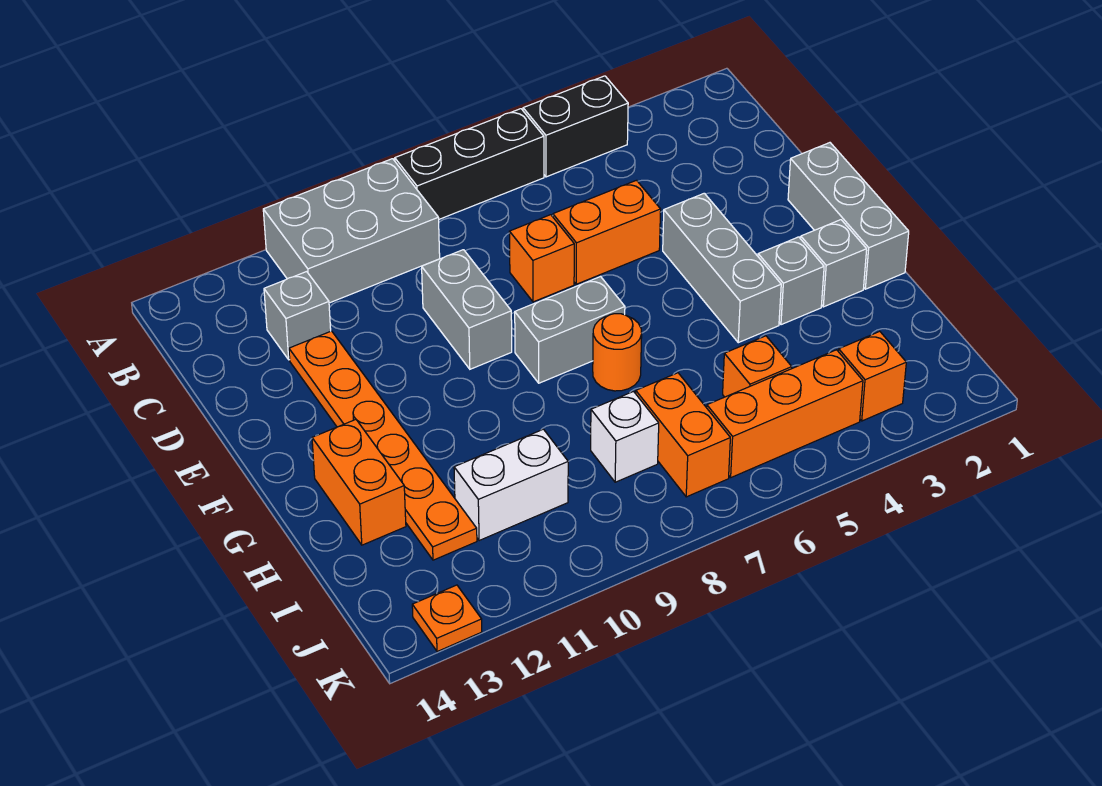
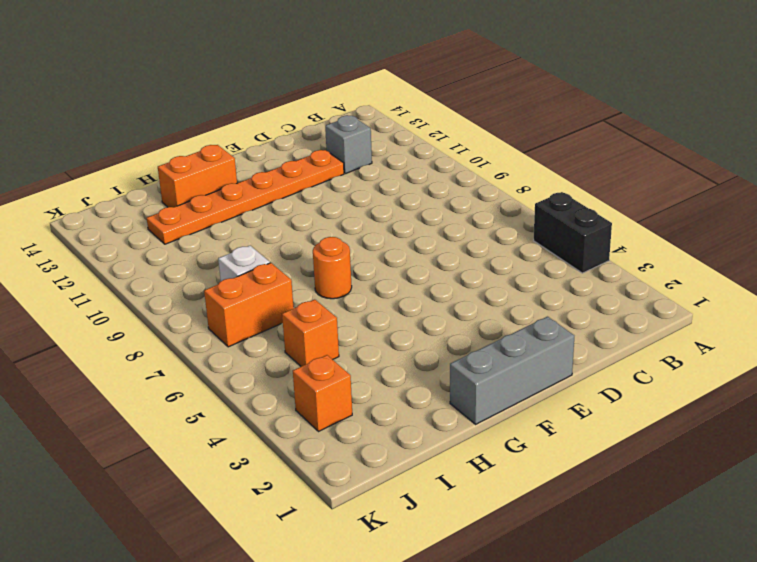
none -> black brick A6:A8 level 1
none -> grey brick A9:B11 level 1
none -> orange brick D5:D6 level 1

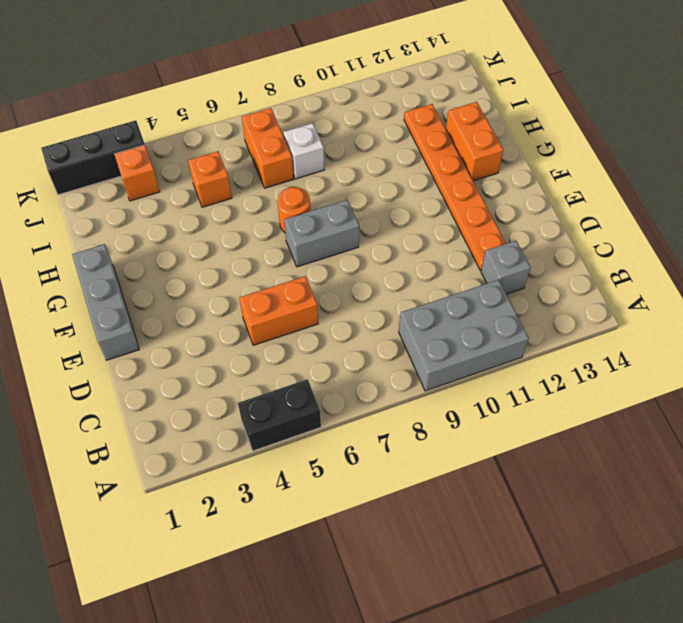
black brick K1:K3 level 1 -> black brick A6:A8 level 1
none -> orange brick D7 level 1
none -> grey brick D9:E9 level 1
none -> grey brick E4:G4 level 1

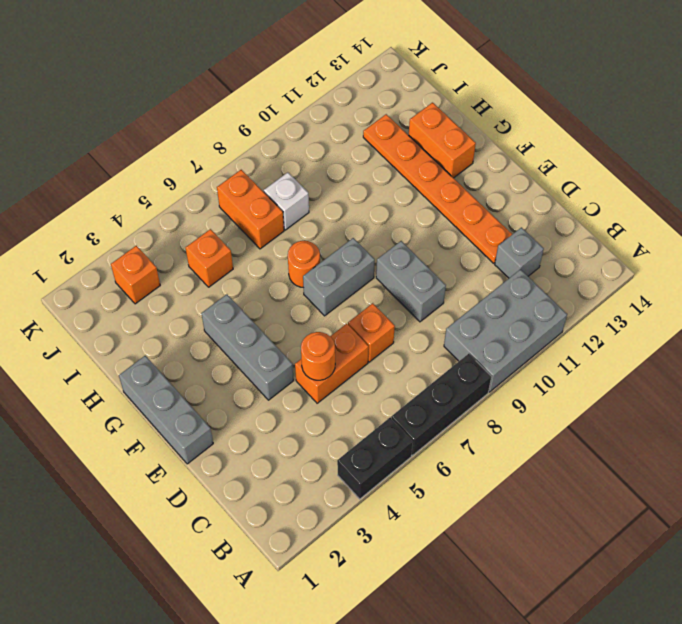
orange round brick D5 level 2 -> none
none -> grey brick G2 level 1
none -> grey brick G3 level 1
none -> white brick I10:I11 level 1

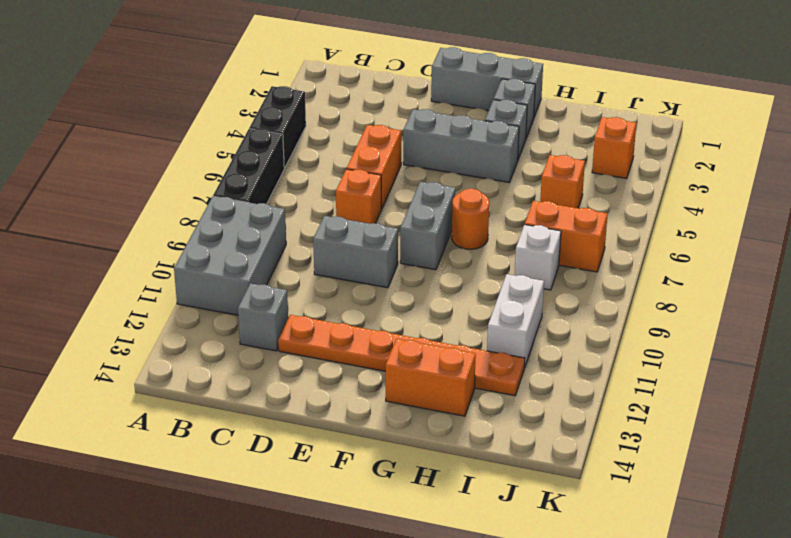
none -> orange brick J4:J6 level 1
none -> orange plate K13 level 1

